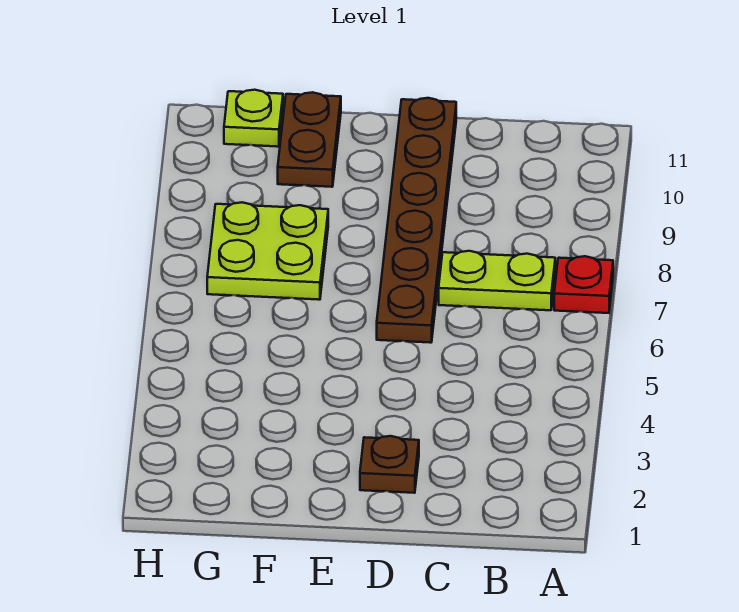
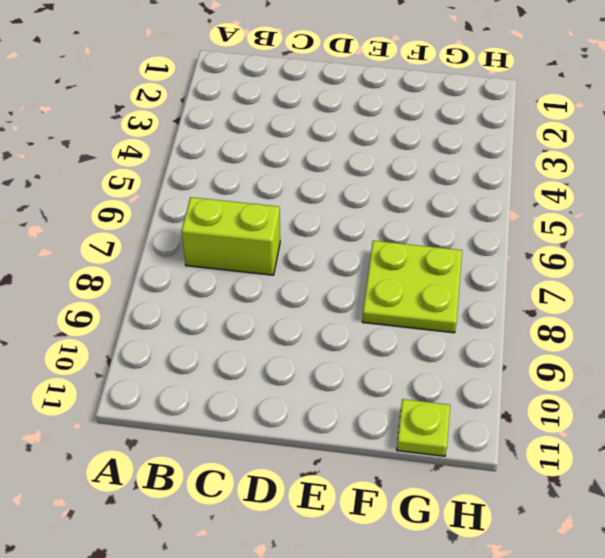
lime brick B7:C7 level 1 -> lime plate B7:C7 level 1
none -> red plate A7 level 1
none -> brown plate D2 level 1

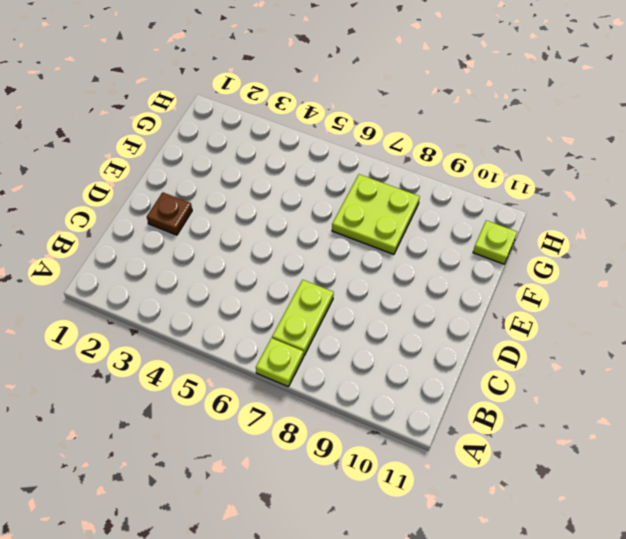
lime plate A7 level 1 -> red plate A7 level 1
none -> brown plate D6:D11 level 1
none -> brown plate F10:F11 level 1

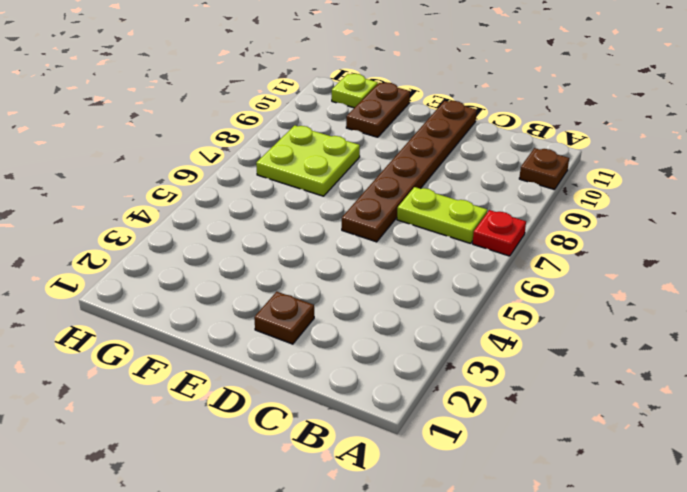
brown plate A10 level 1 -> none

